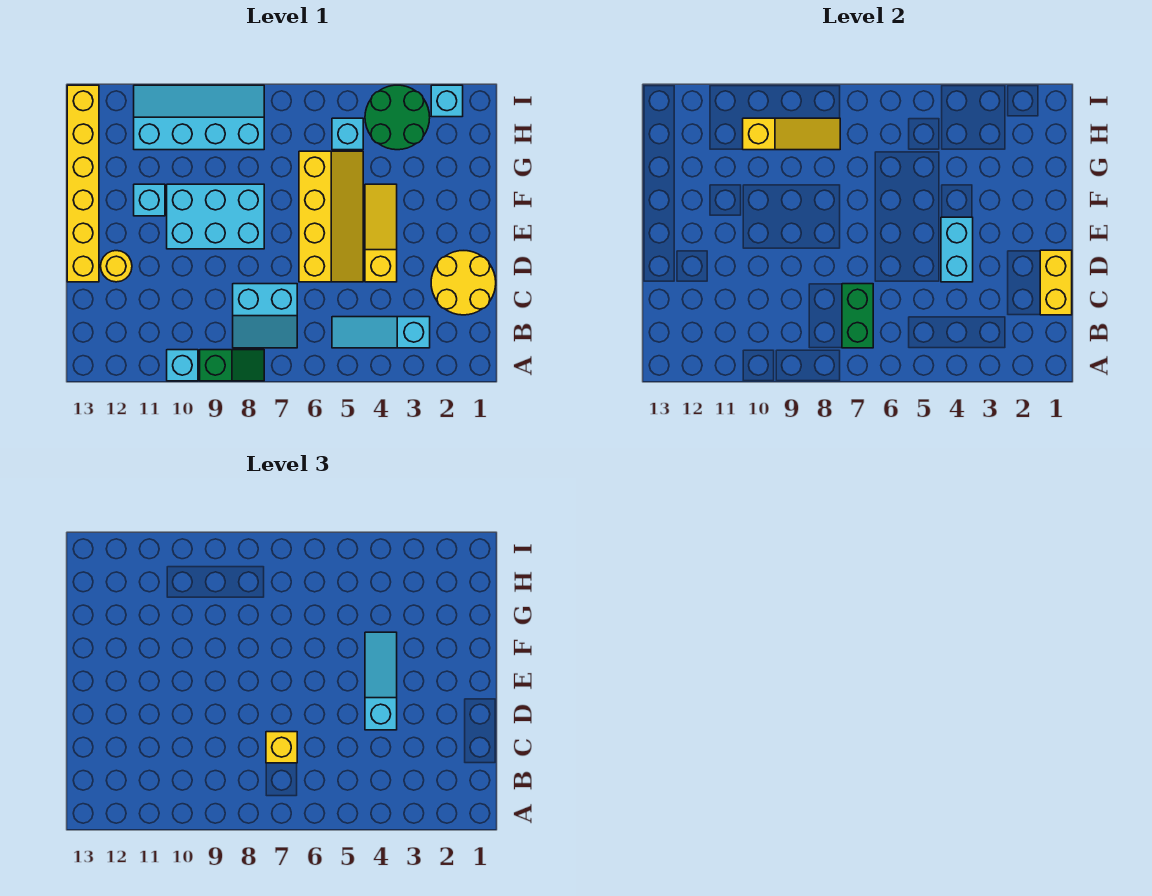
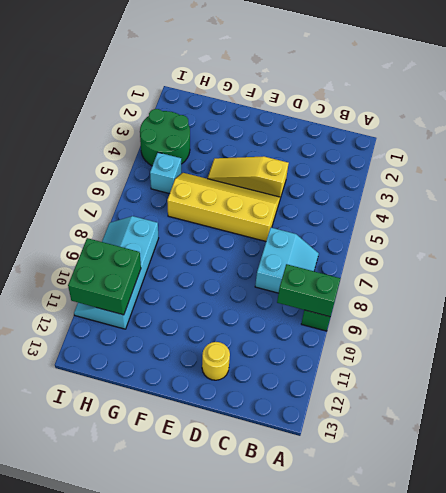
green brick A9:B9 level 2 -> green brick B7:C7 level 2
green brick H10:I11 level 2 -> yellow slope H8:H10 level 2 top 10
none -> cyan brick A10 level 1
none -> cyan slope B3:B5 level 1 top 3
none -> yellow round brick C1:D2 level 1

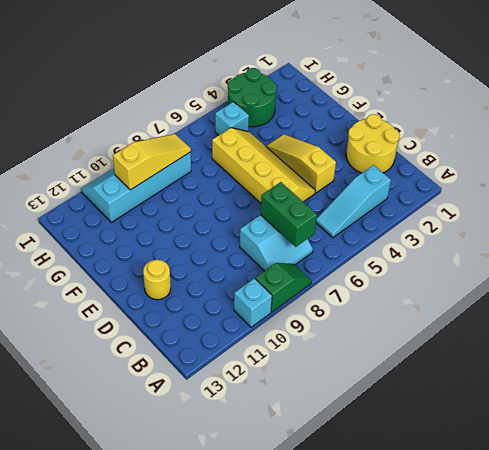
none -> yellow brick D13:I13 level 1
none -> cyan brick E8:F10 level 1
none -> cyan brick F11 level 1

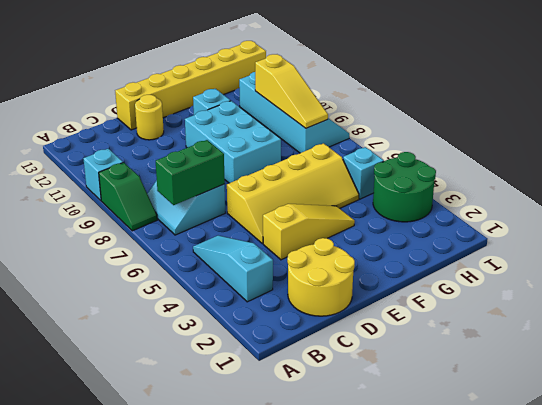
none -> cyan brick I2 level 1
none -> yellow brick C1:D1 level 2
none -> cyan brick D4:E4 level 2

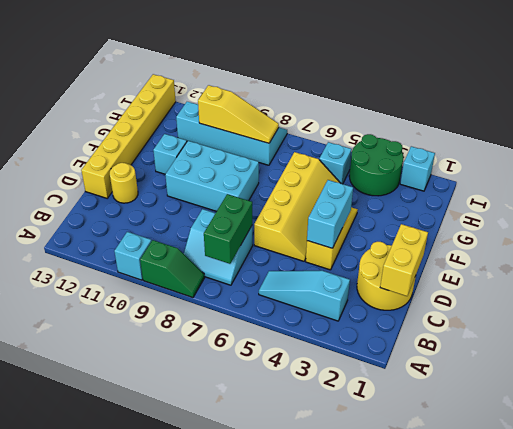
none -> yellow brick C7 level 3
none -> cyan slope D4:F4 level 3 top D

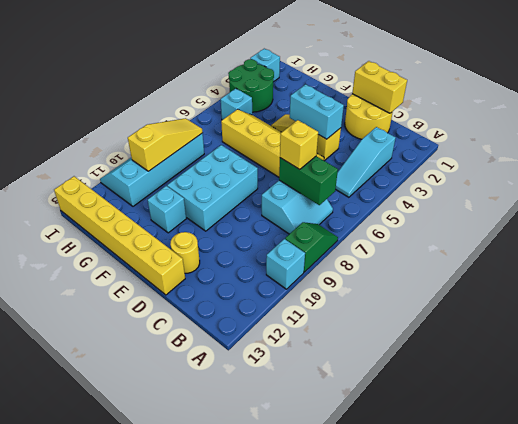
none -> cyan slope D4:F4 level 3 top D

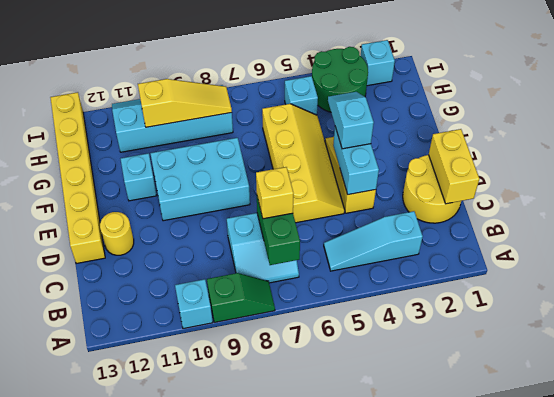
cyan slope E4:F4 level 3 top E -> cyan slope D4:F4 level 3 top D

